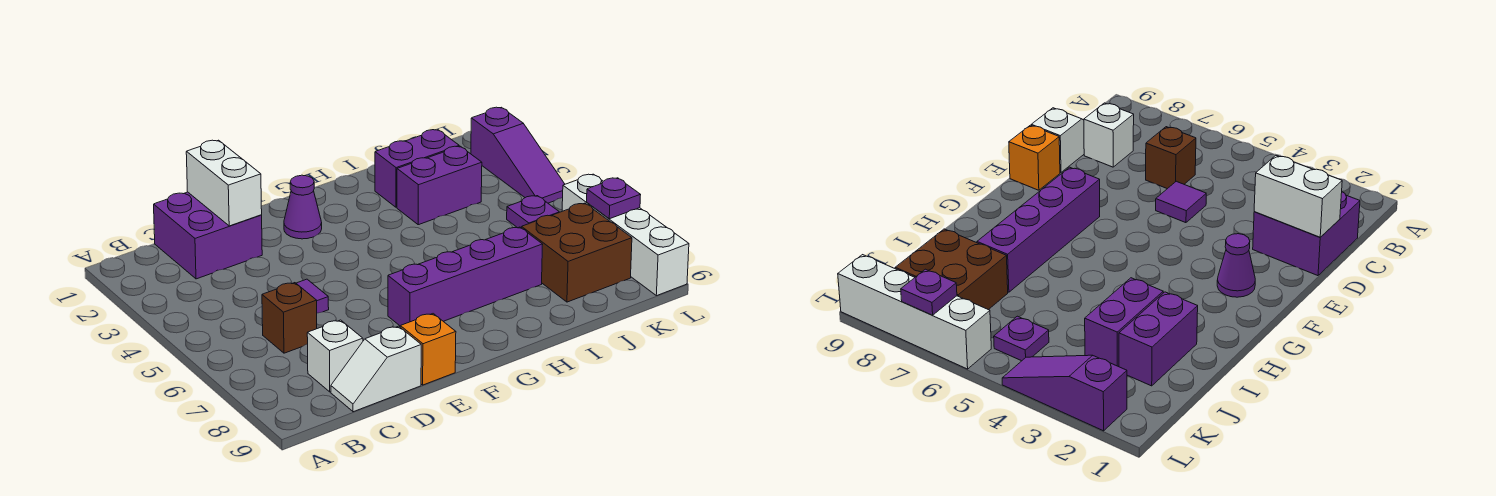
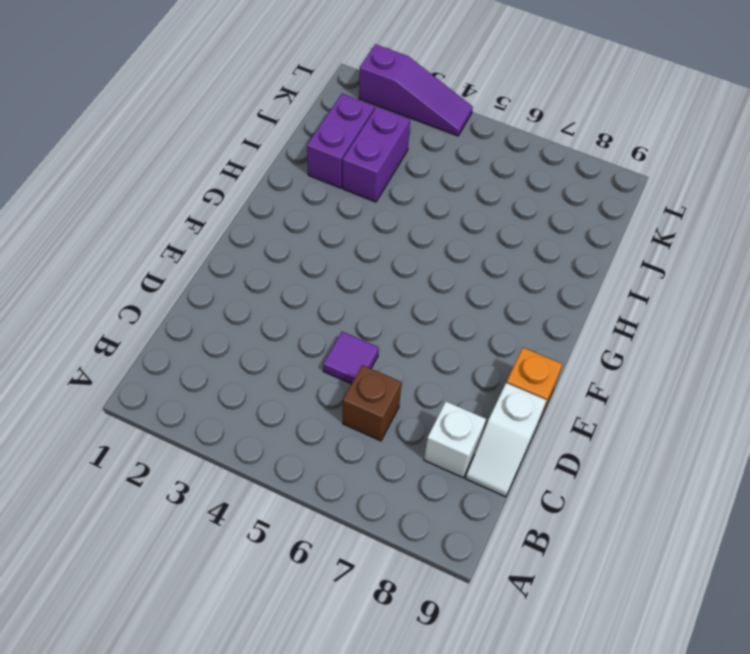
none -> purple brick C1:D2 level 1
none -> purple cone F2 level 1
none -> purple brick F7:I7 level 1

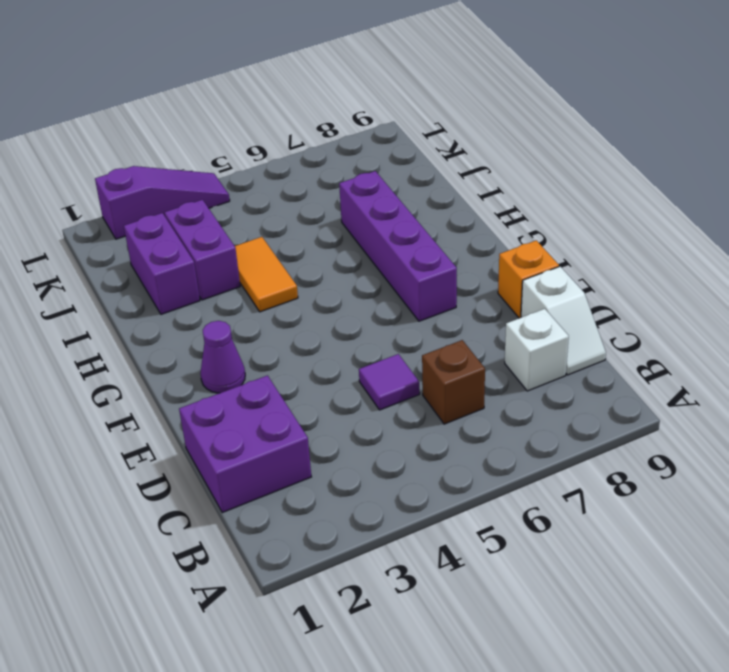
orange tile H4:I4 level 1 -> none
none -> brown brick J7:K8 level 1
none -> purple plate K5 level 1
none -> white brick L6:L9 level 1

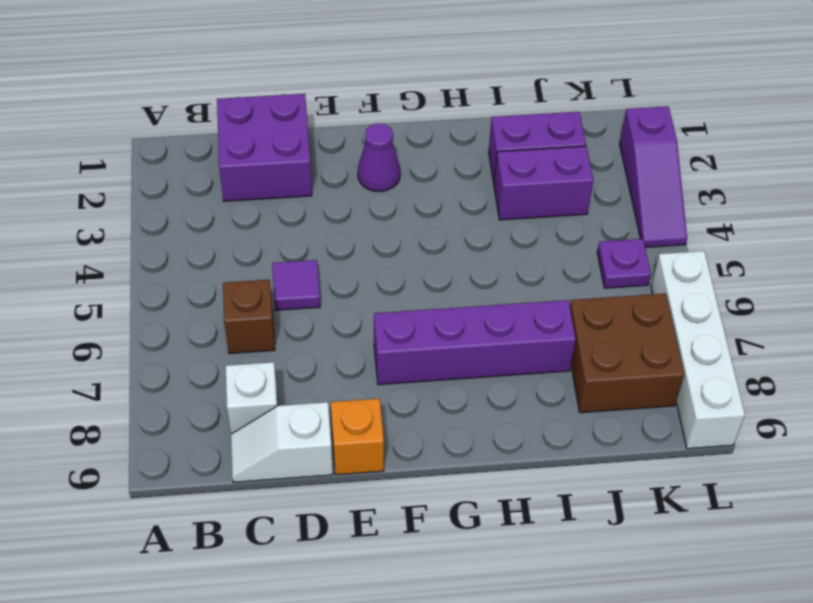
none -> white brick D1:D2 level 2
none -> purple plate L7 level 2

